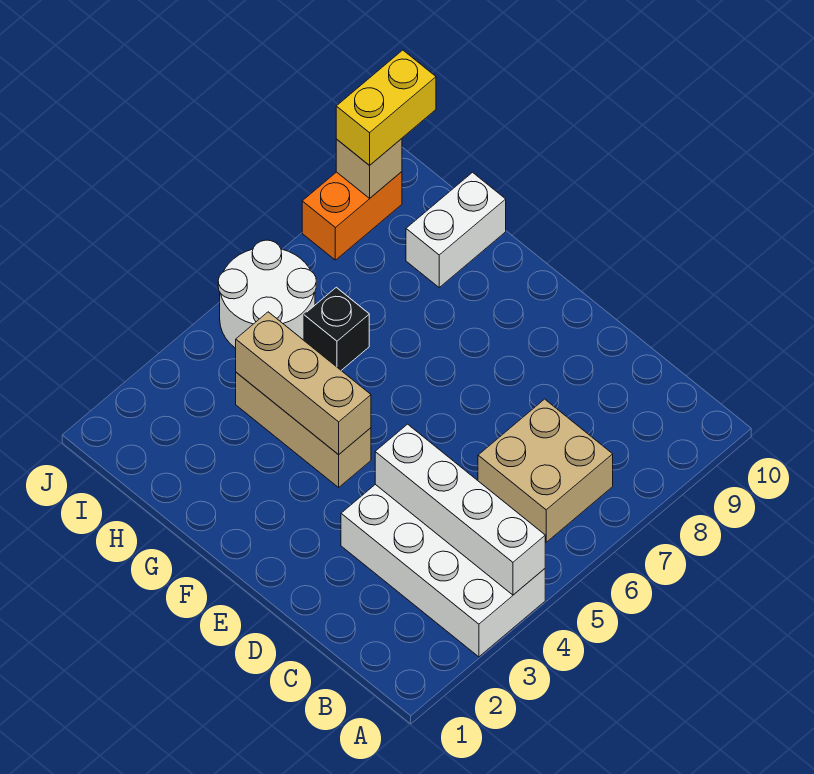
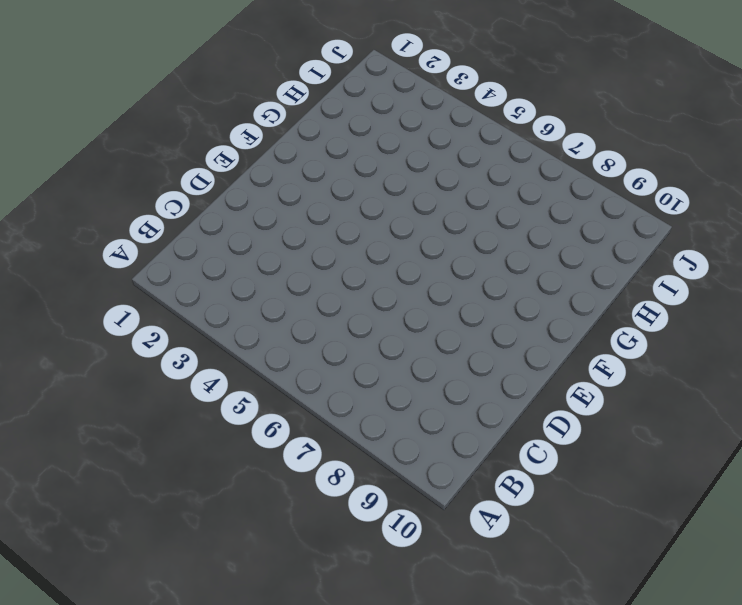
none -> white brick A3:D4 level 1
none -> tan brick B6:C7 level 1

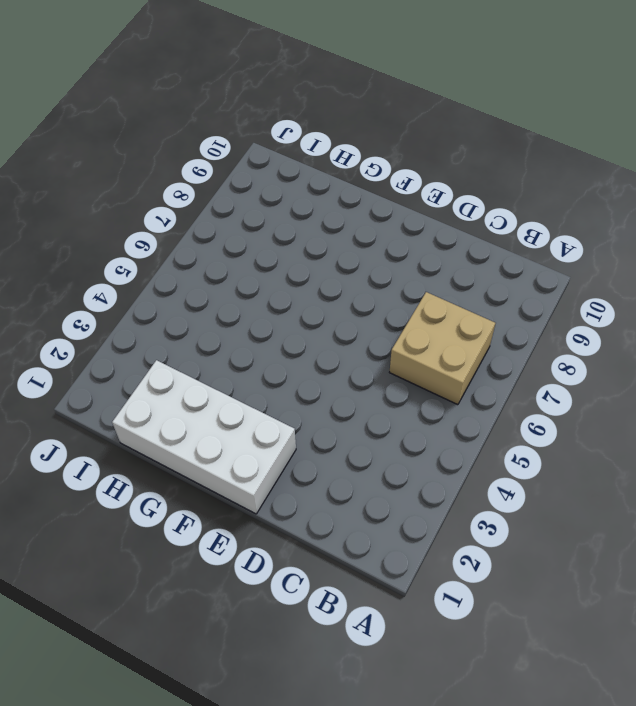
white brick E1:H2 level 1 -> white brick A3:D4 level 1
none -> tan brick F4:H4 level 1
none -> black brick H6 level 1

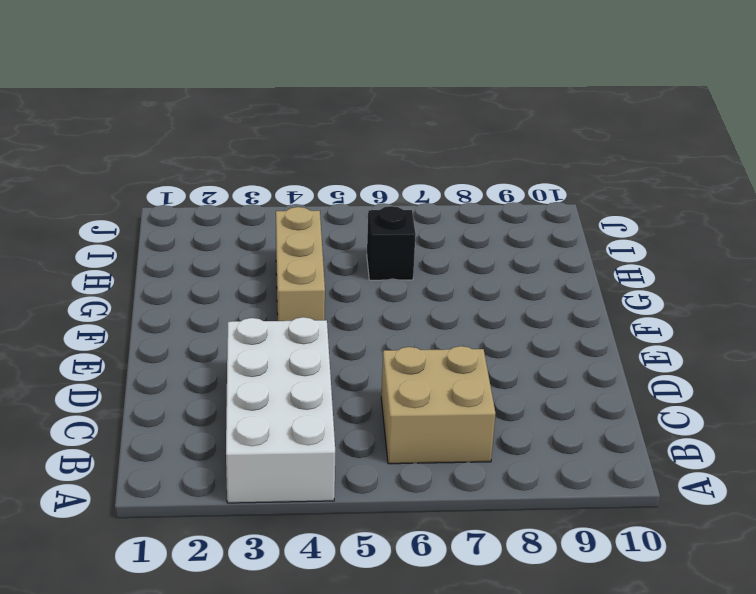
none -> white brick H9:H10 level 1
none -> white round brick I5:J6 level 1

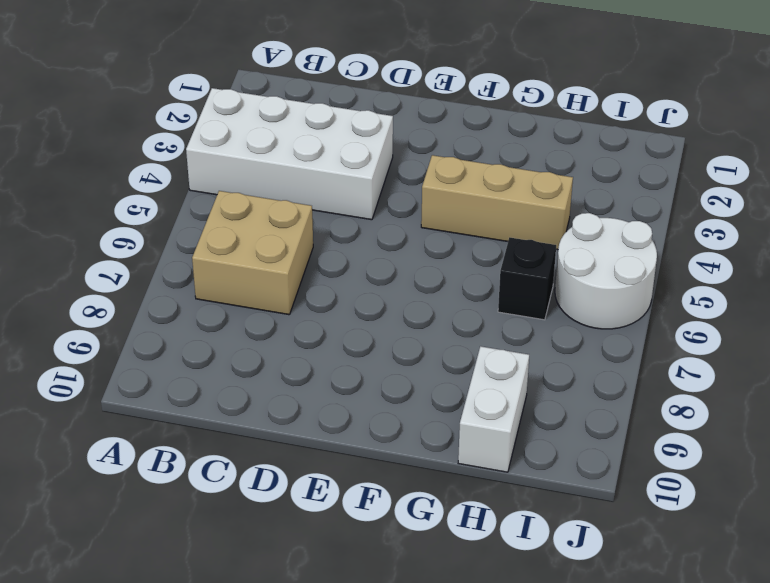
none -> orange brick J8:J9 level 1
none -> white brick A4:D4 level 2

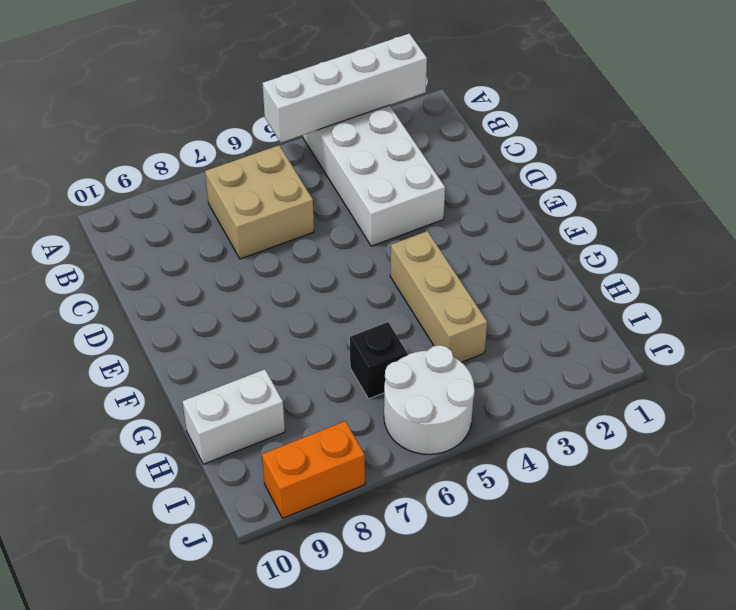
white brick A2:A5 level 2 -> white brick A4:D4 level 2
none -> tan brick F4:H4 level 2
none -> tan brick J9 level 2

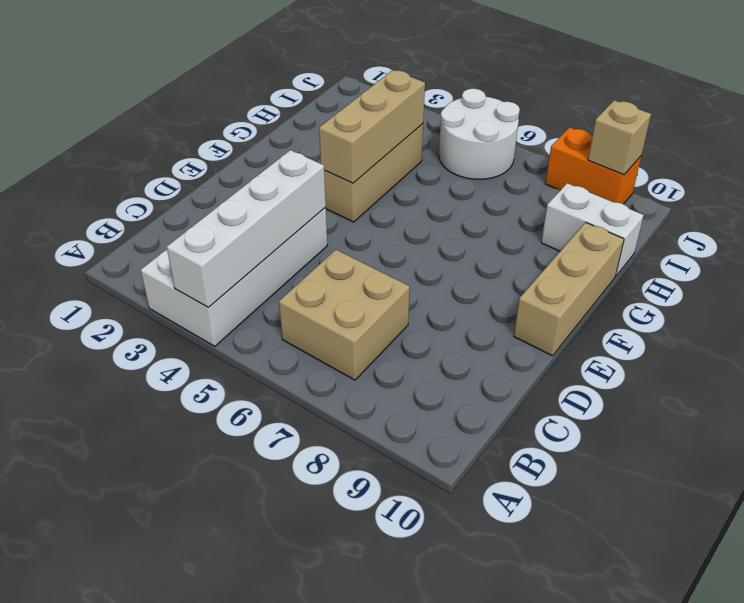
tan brick E10:G10 level 1 -> none
none -> black brick H6 level 1
none -> yellow brick J9:J10 level 3

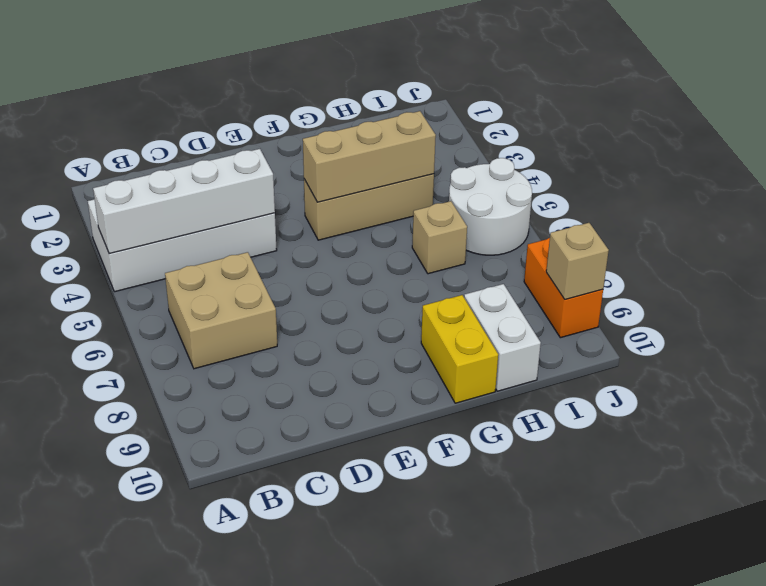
yellow brick G9:G10 level 1 -> yellow brick J9:J10 level 3
tan brick H6 level 1 -> black brick H6 level 1

